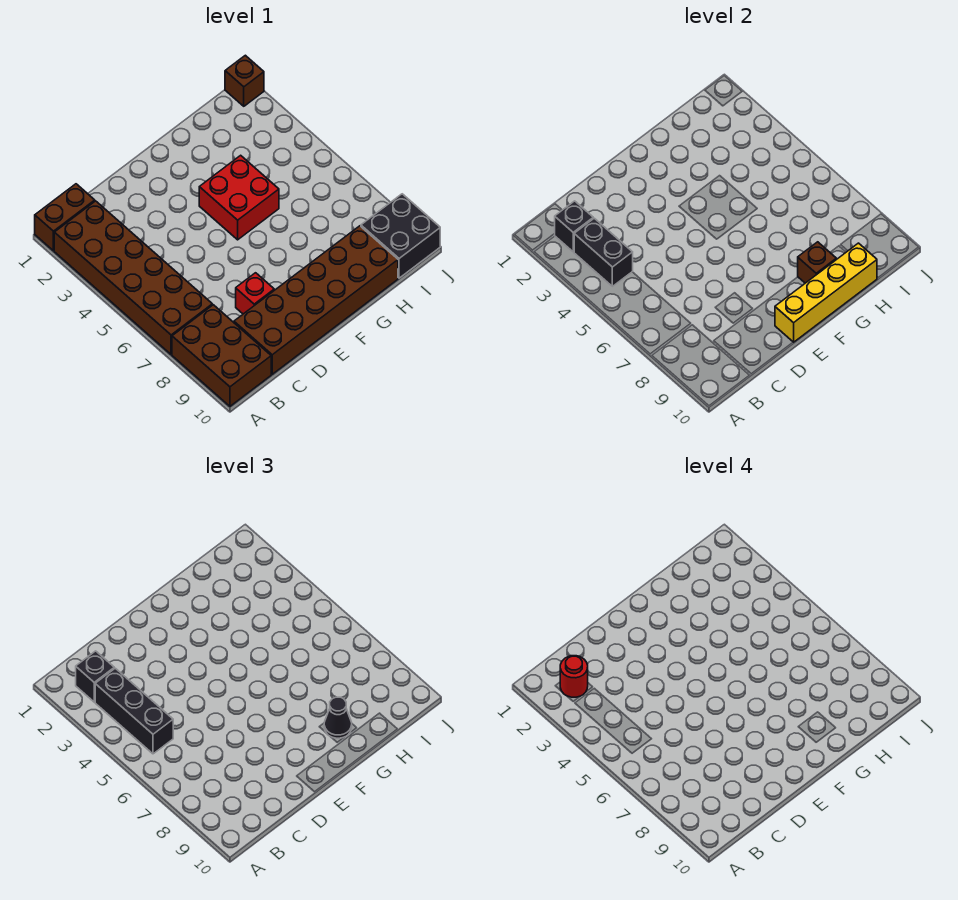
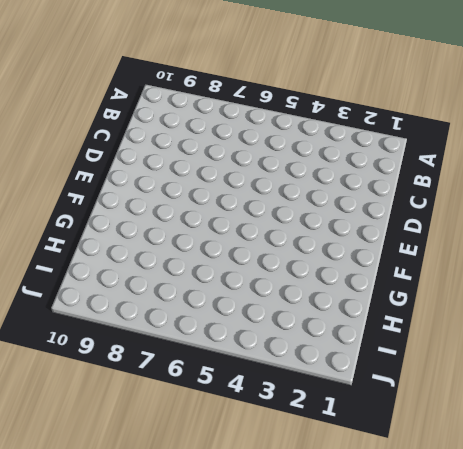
none -> brown brick A1:B1 level 1
none -> brown brick A2:B7 level 1
none -> brown brick A8:B10 level 1

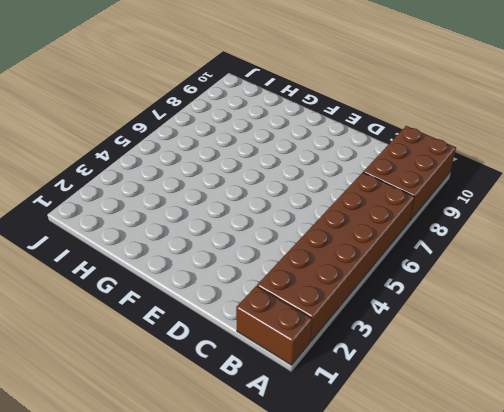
none -> brown brick C9:H10 level 1
none -> red brick D8 level 1
none -> red brick F4:G5 level 1

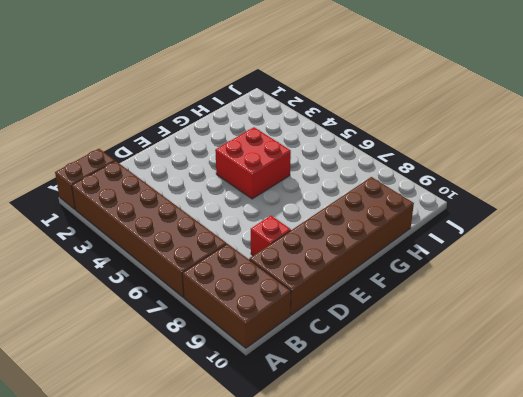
none -> black brick I9:J10 level 1
none -> brown brick J1 level 1
none -> black brick B2 level 2

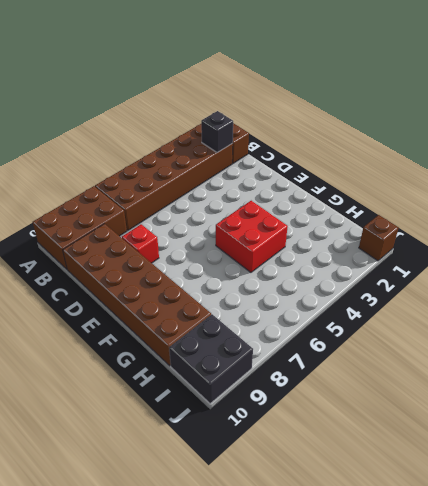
none -> black brick B3:B4 level 2
none -> yellow brick E10:H10 level 2
none -> brown brick G9 level 2

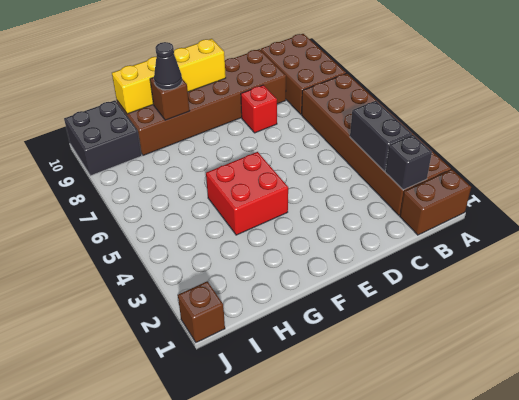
none -> black brick B2 level 3
none -> black brick B3:B5 level 3
none -> red round brick B2 level 4

